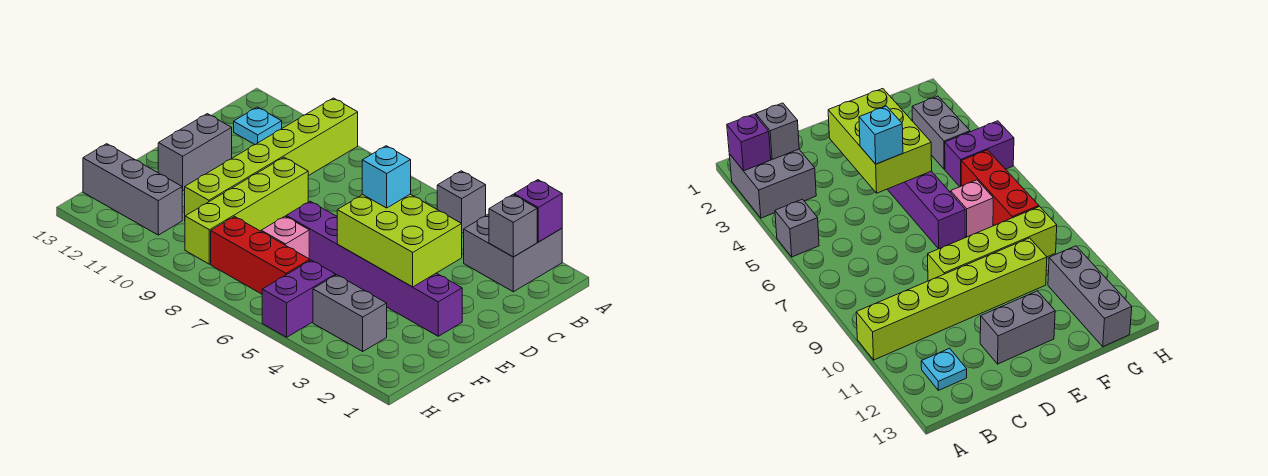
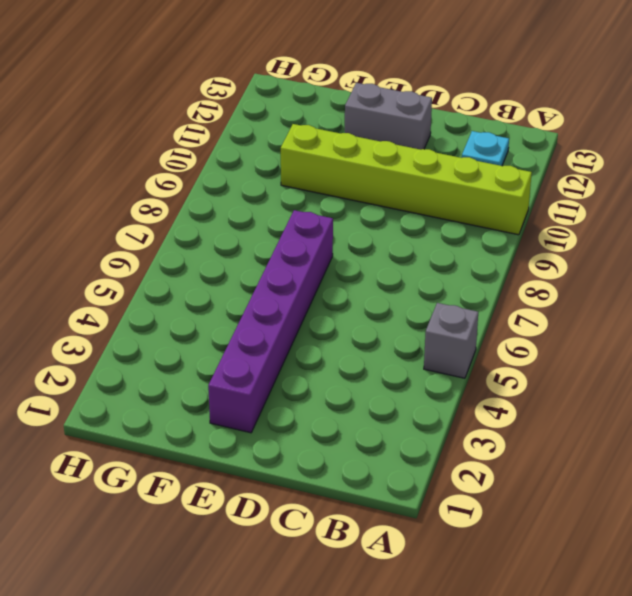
none -> grey brick A2:B3 level 1
none -> lime brick D9:G9 level 1
none -> pink brick F7 level 1

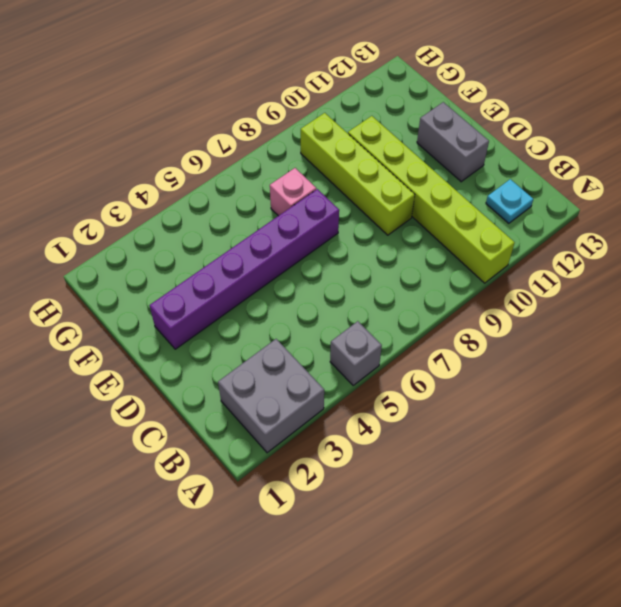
none -> grey brick G3:G4 level 1
none -> purple brick G5:H5 level 1
none -> red brick G6:G8 level 1

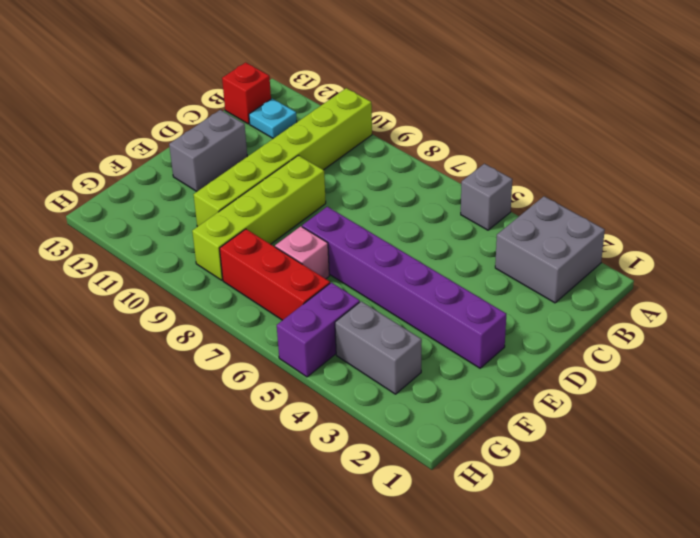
red brick B13 level 1 -> none
none -> grey brick G11:G13 level 1
none -> purple brick A2 level 2
none -> grey brick B2 level 2

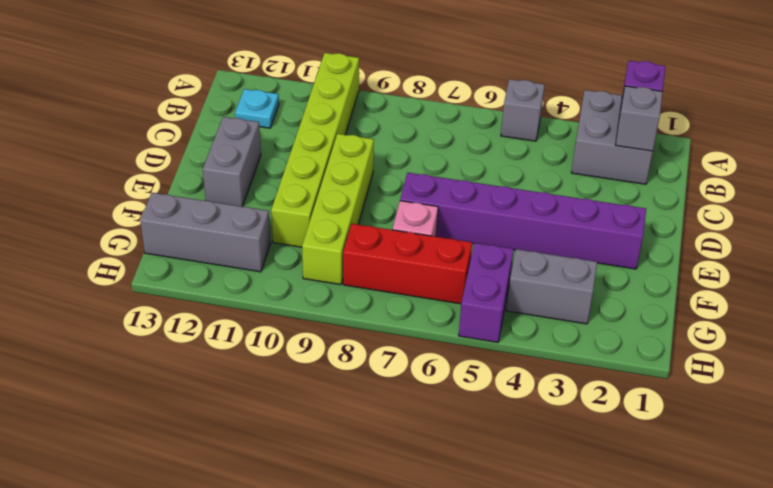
none -> lime brick D3:E5 level 2
none -> cyan brick D5 level 3

